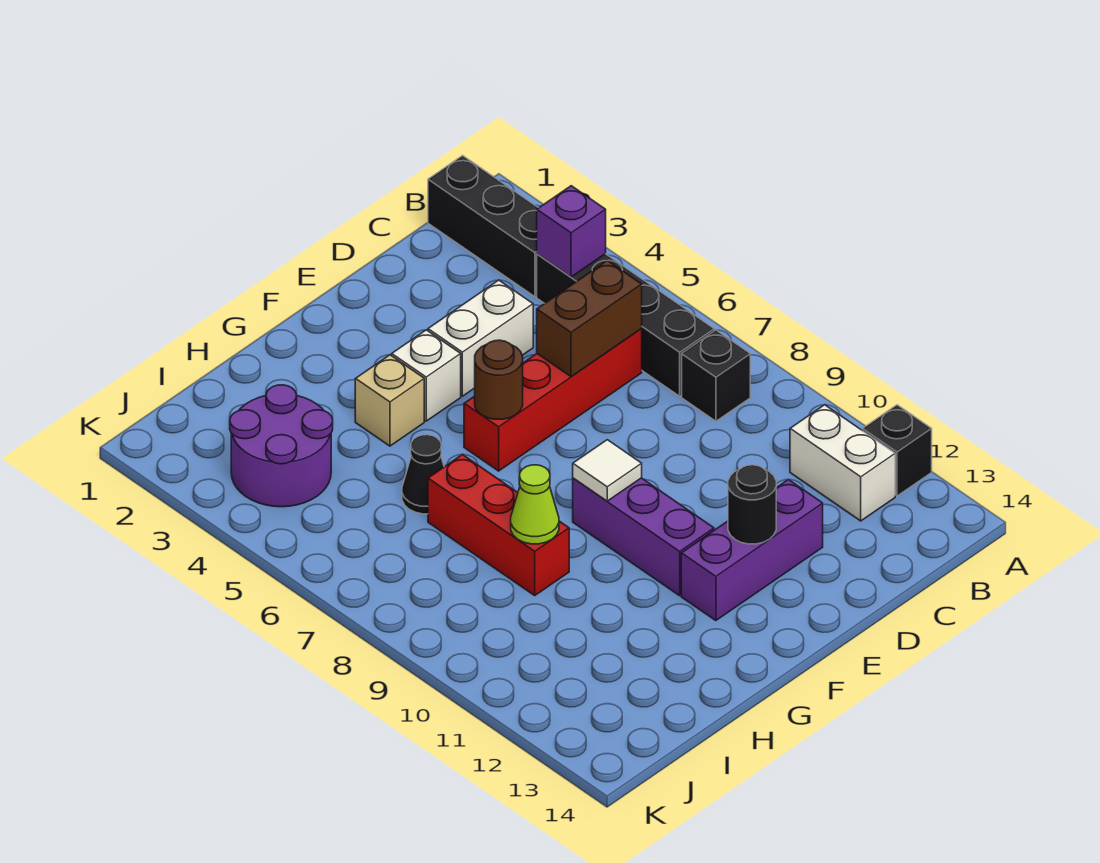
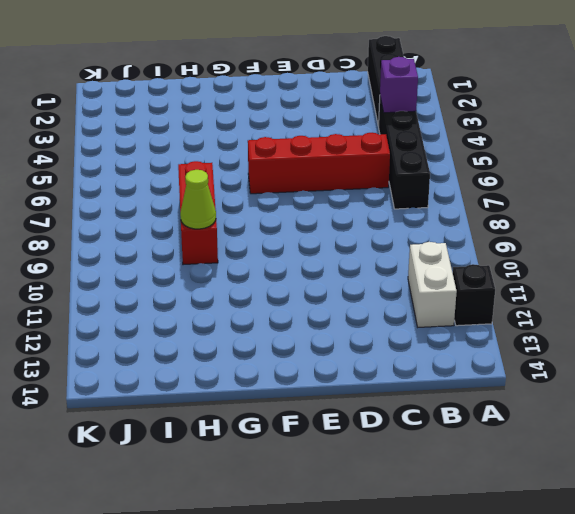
none -> black brick B8 level 1
none -> white brick D4:E4 level 1
none -> purple brick D12:F12 level 1

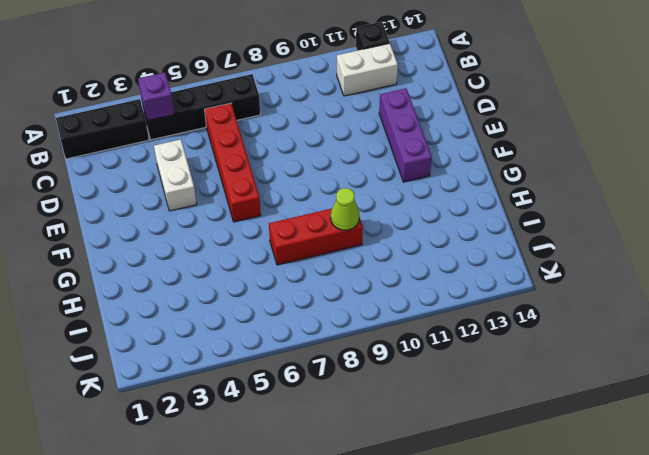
none -> black brick B8 level 1
none -> white brick F4 level 1
none -> purple brick F9:F11 level 1

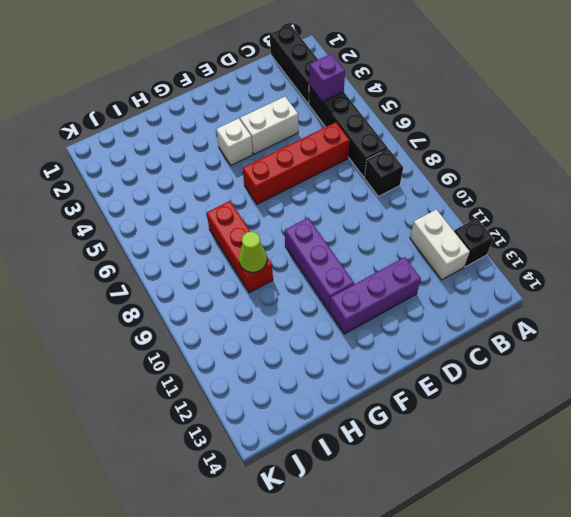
none -> tan brick G4 level 1
none -> black cone H6 level 1
none -> purple round brick I3:J4 level 1

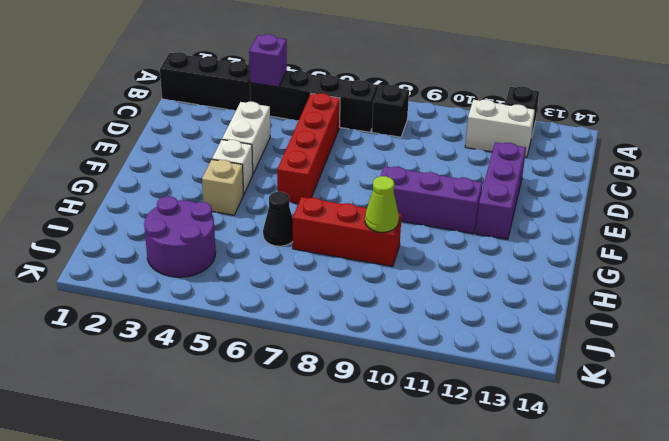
none -> brown brick C6:D6 level 2
none -> black round brick E12 level 2
none -> brown round brick F6 level 2

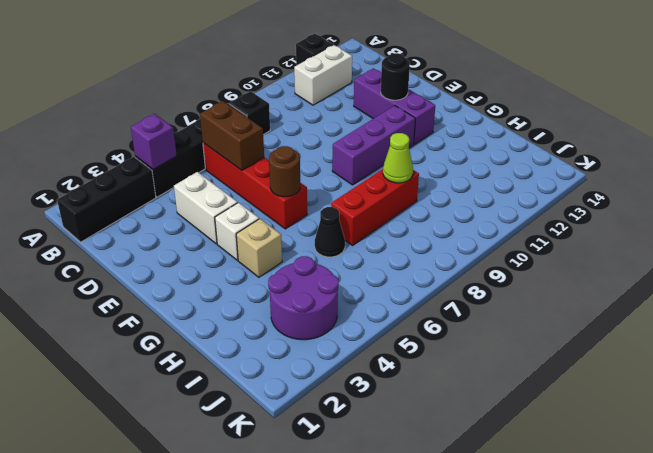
none -> white tile F9 level 2

